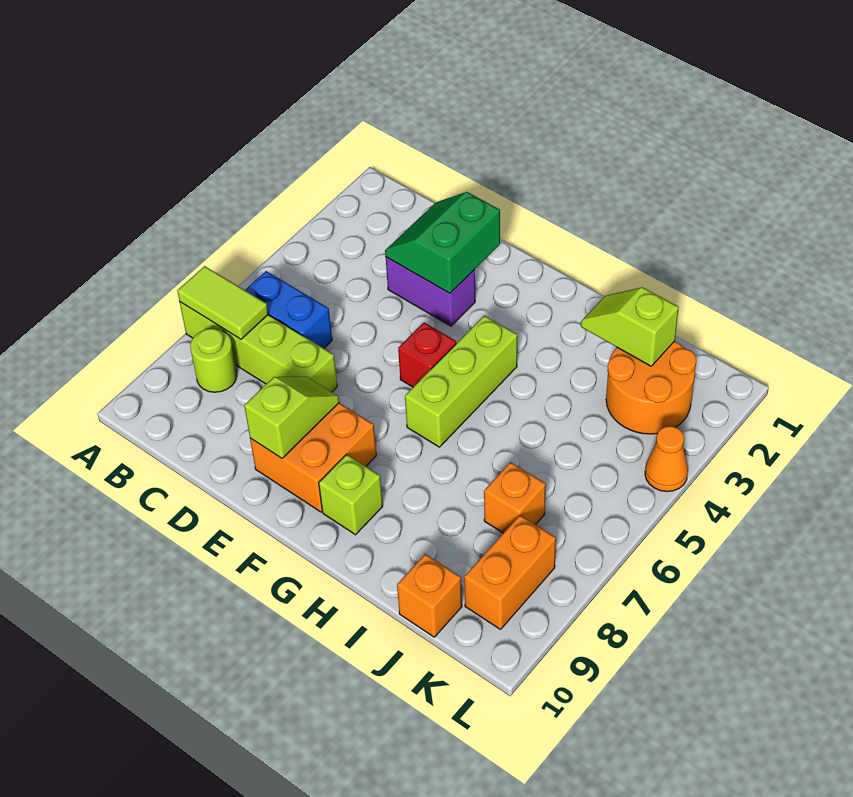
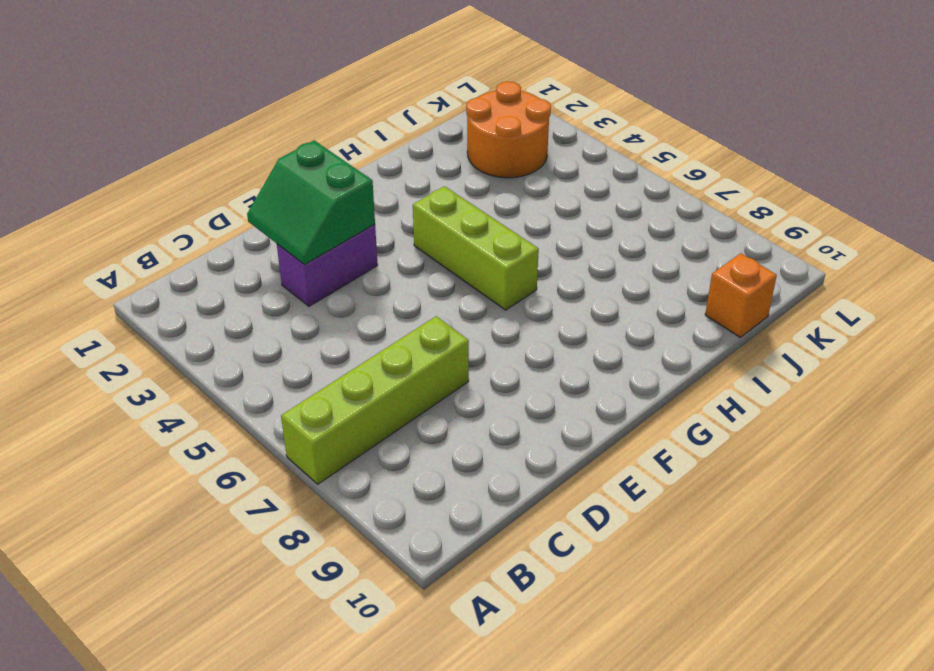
none -> blue brick B6:C6 level 1
none -> lime round brick B8 level 1
none -> orange brick E8:F9 level 1

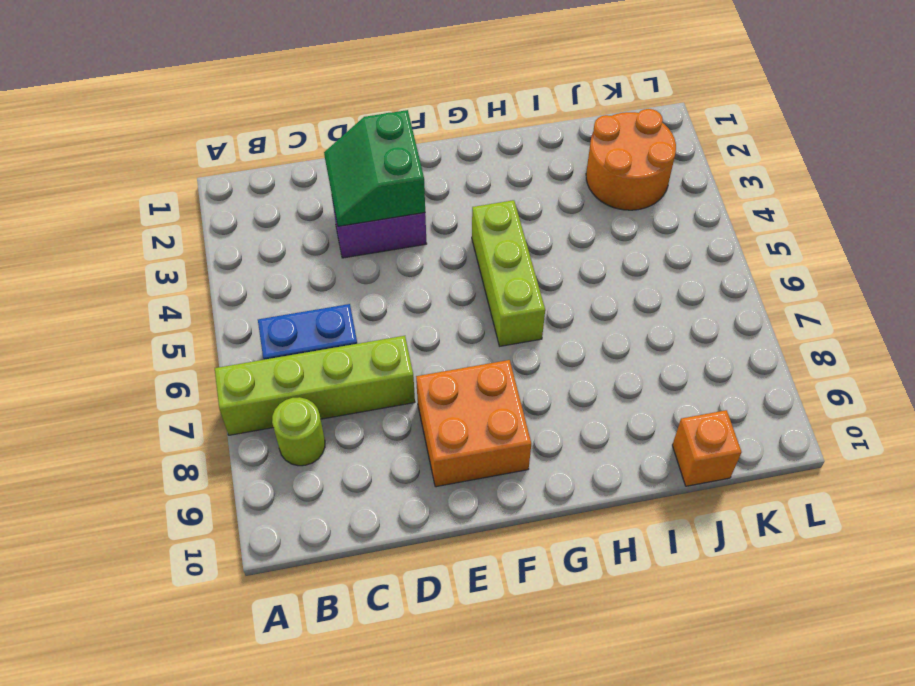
none -> red brick F5 level 1
none -> lime brick G9 level 1
none -> orange brick J7 level 1

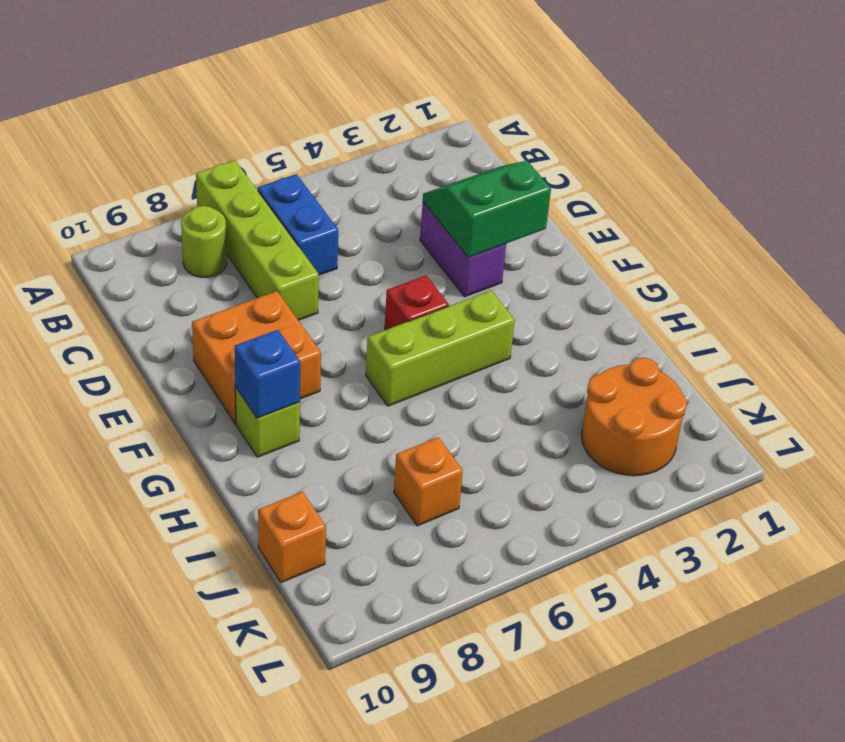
blue brick G9 level 2 -> none
none -> orange brick K8:K9 level 1
none -> orange cone L4 level 1
none -> lime tile A7:B7 level 2

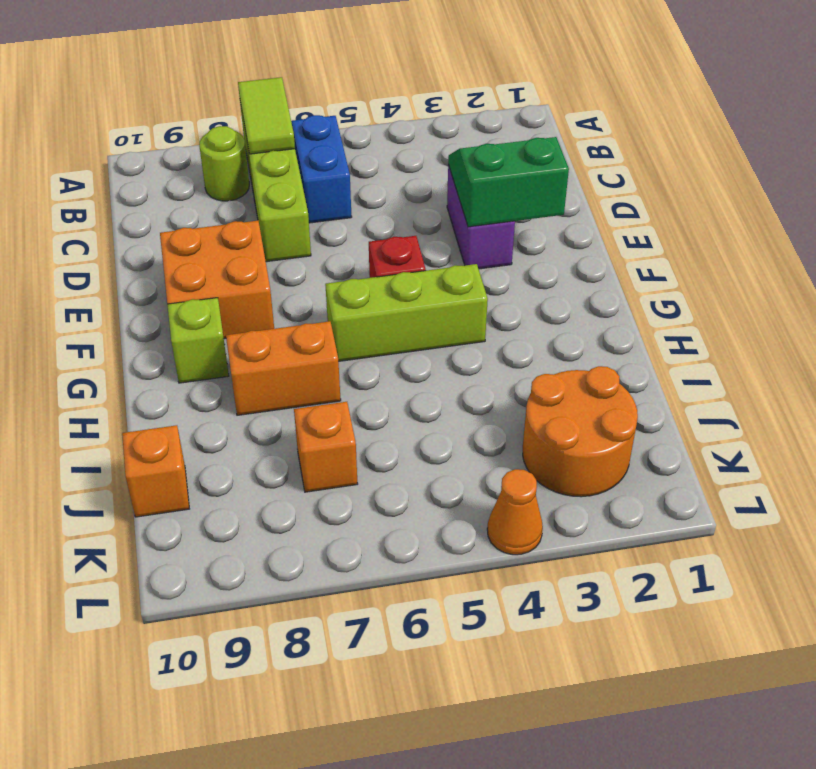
orange brick H7:H8 level 1 -> orange brick K8:K9 level 1
none -> lime slope E8:E9 level 2 top 9
none -> lime slope I2:J2 level 2 top J

